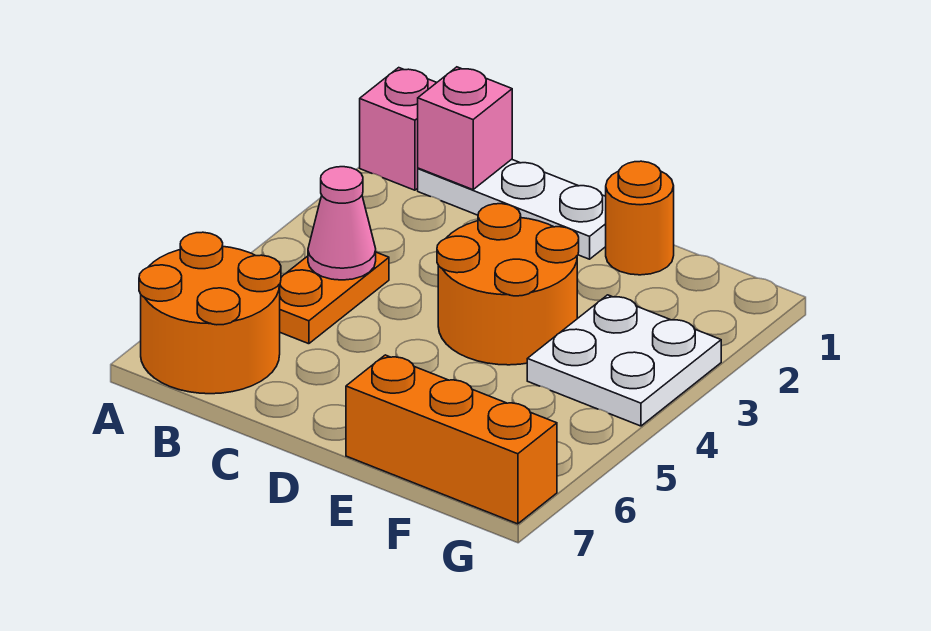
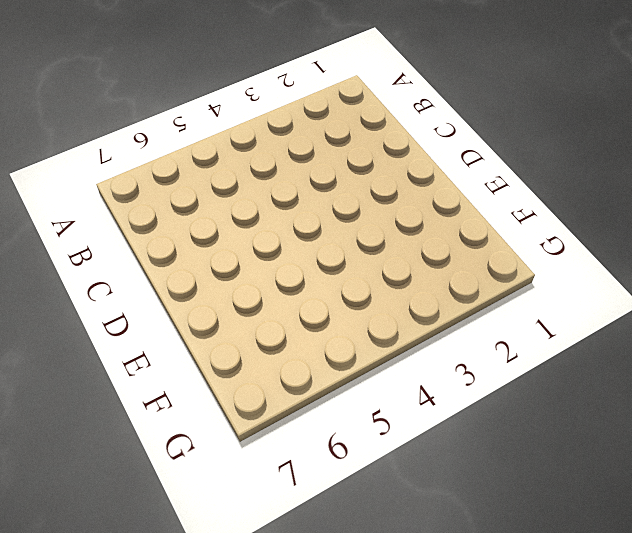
none -> pink brick A1 level 1
none -> orange round brick A6:B7 level 1

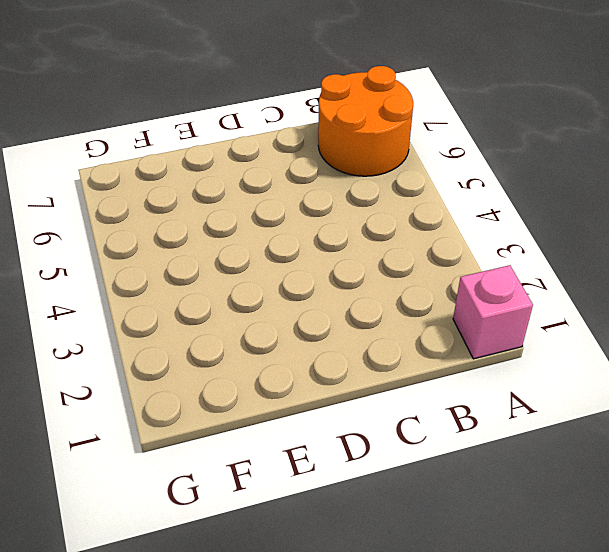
none -> white plate B1:D1 level 1
none -> orange plate B4:B5 level 1

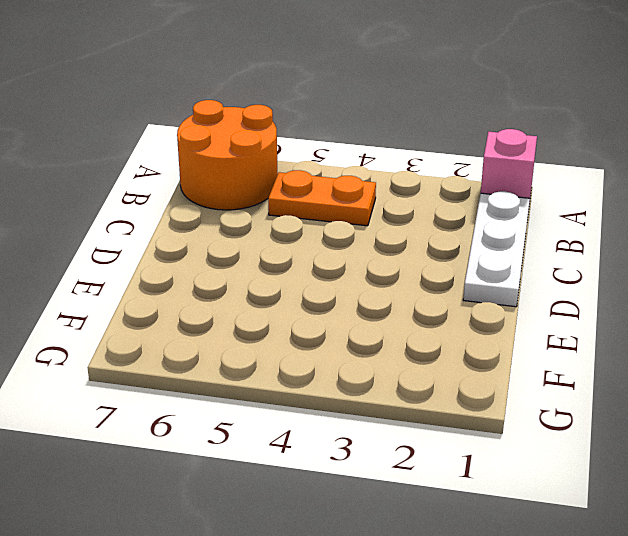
none -> orange round brick D3:E4 level 1
none -> orange round brick E1 level 1

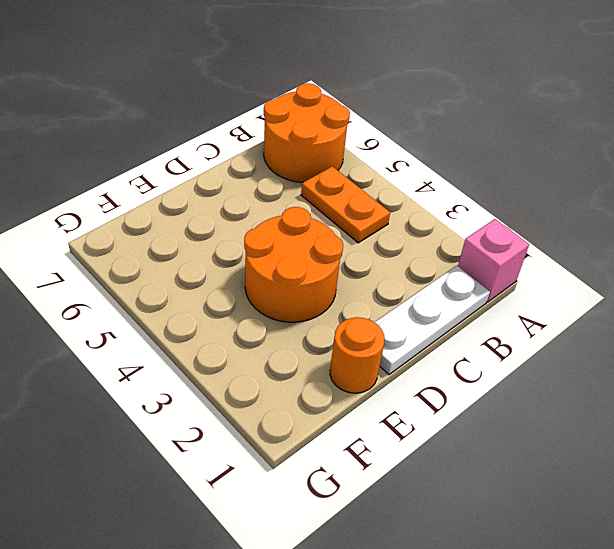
none -> orange brick E7:G7 level 1
none -> white plate F3:G4 level 1

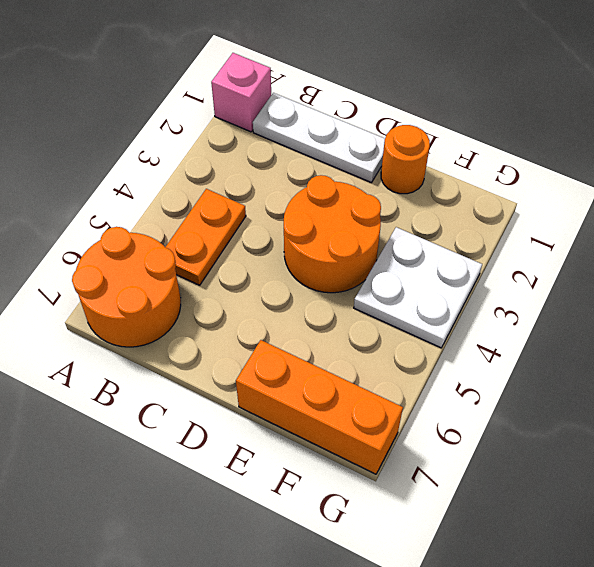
none -> pink brick B1 level 2
none -> pink cone B4 level 2

